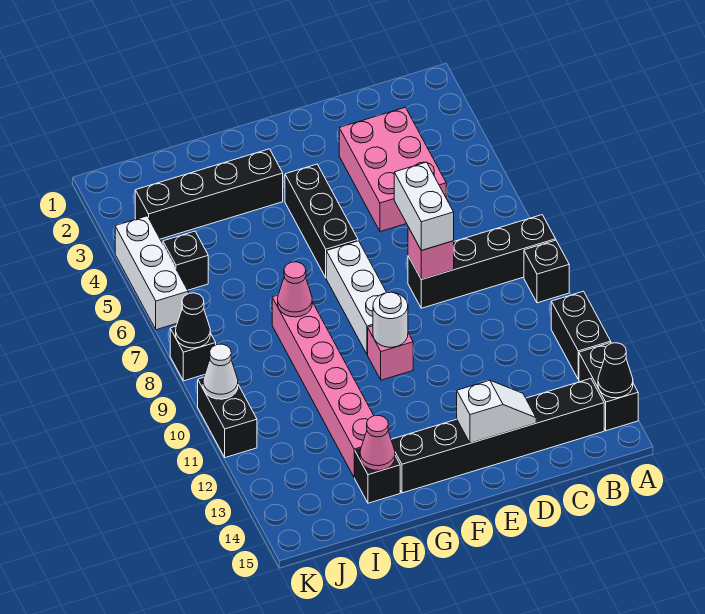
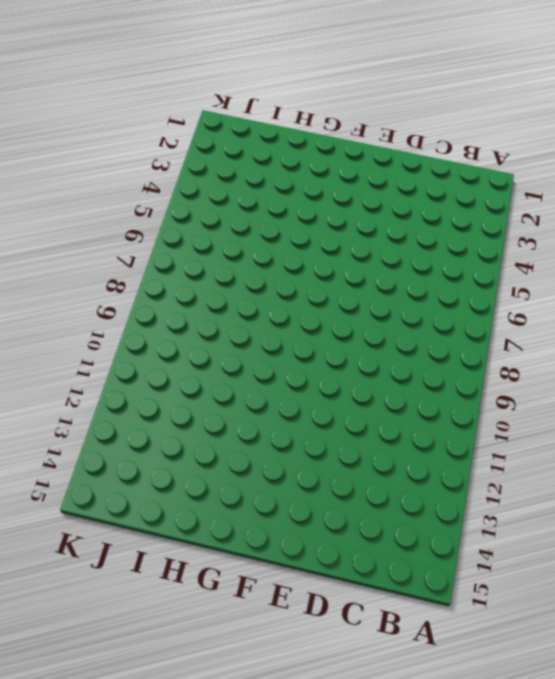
none -> black brick A8:D8 level 1
none -> black brick A9 level 1
none -> black brick A11:A12 level 1

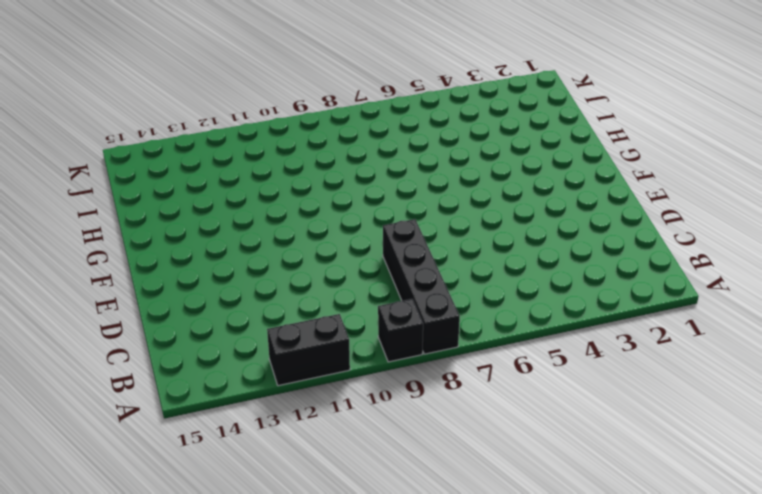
none -> black brick A13:A14 level 1
none -> black brick B14:G14 level 1
none -> pink brick C3:D5 level 1

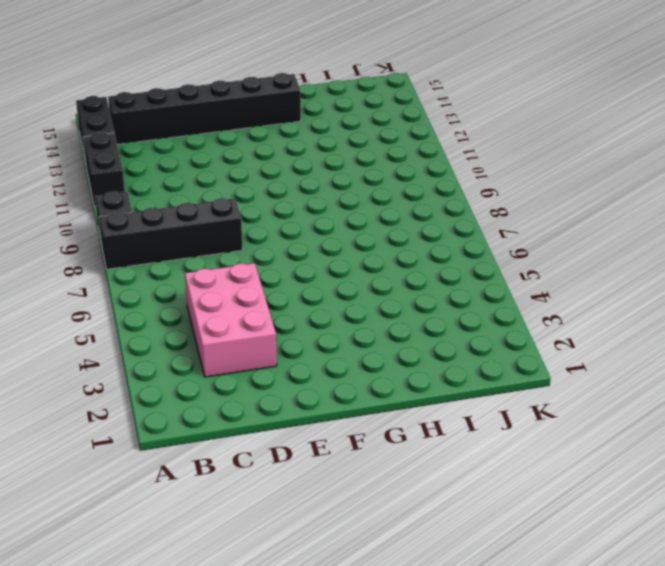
none -> black brick F4:F6 level 1
none -> white brick F7:F9 level 1
none -> pink brick F10 level 1

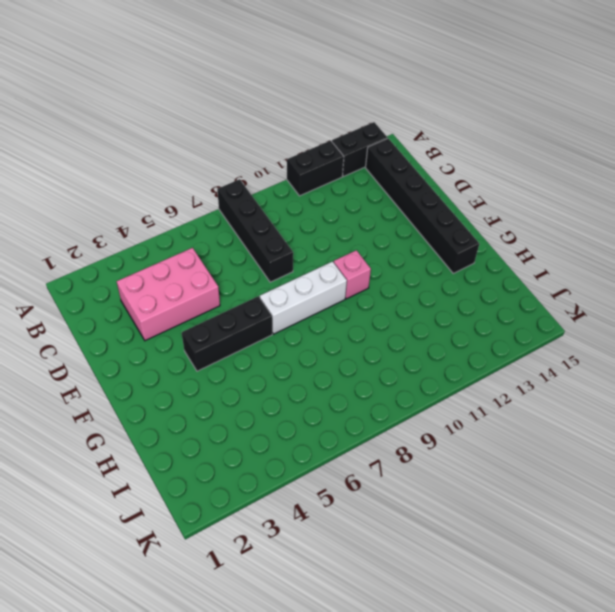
none -> black brick A9 level 1
none -> black brick G3:J3 level 1
none -> pink brick H8:H13 level 1

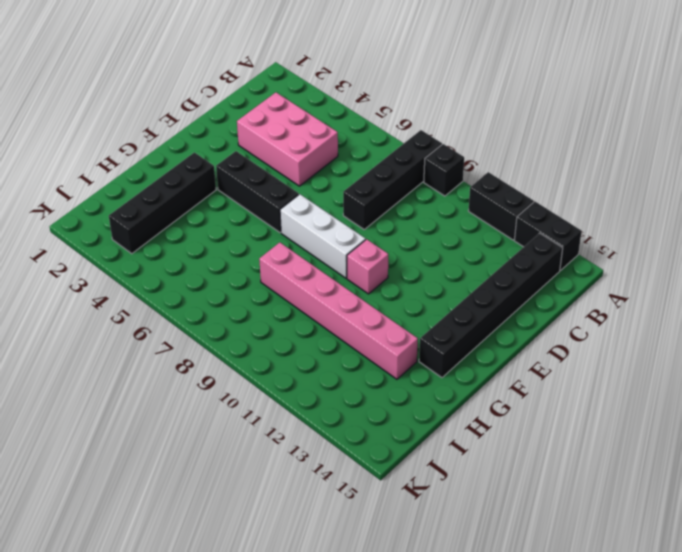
none -> black brick H14 level 1
none -> black brick J5 level 1
none -> white brick K4:K6 level 1

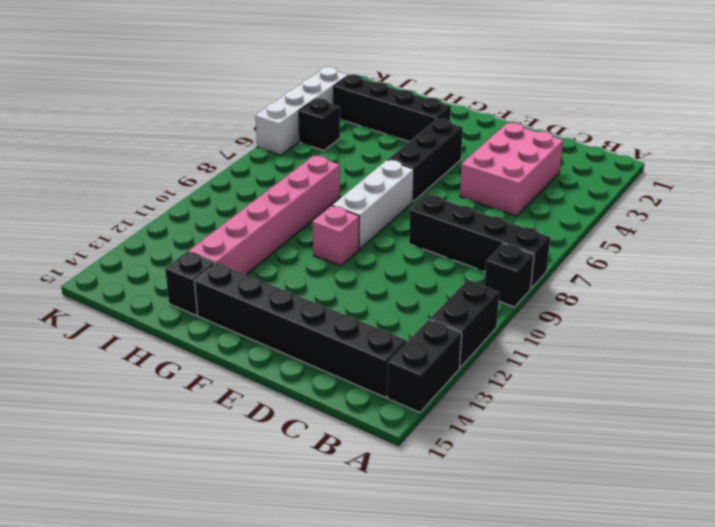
white brick K3:K6 level 1 -> white brick K4:K6 level 1
none -> black brick K8 level 1
none -> black brick K10:K11 level 1
none -> black cone A14 level 2

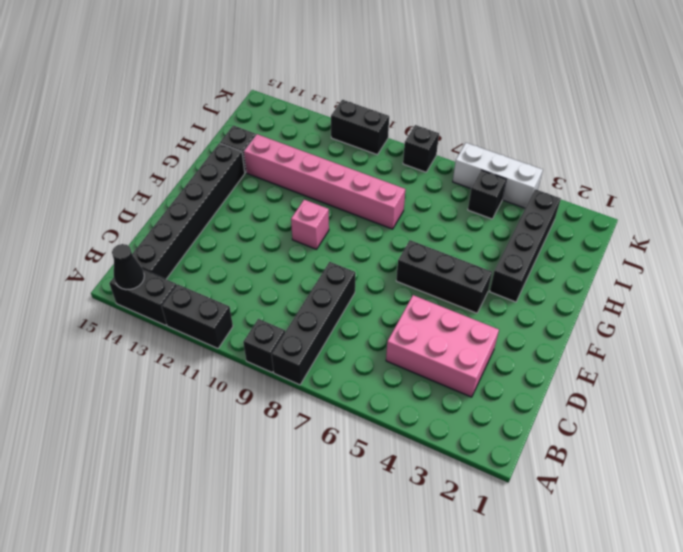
none -> white brick F7:F9 level 1
none -> pink brick D8 level 2
none -> white slope D14:E14 level 2 top E

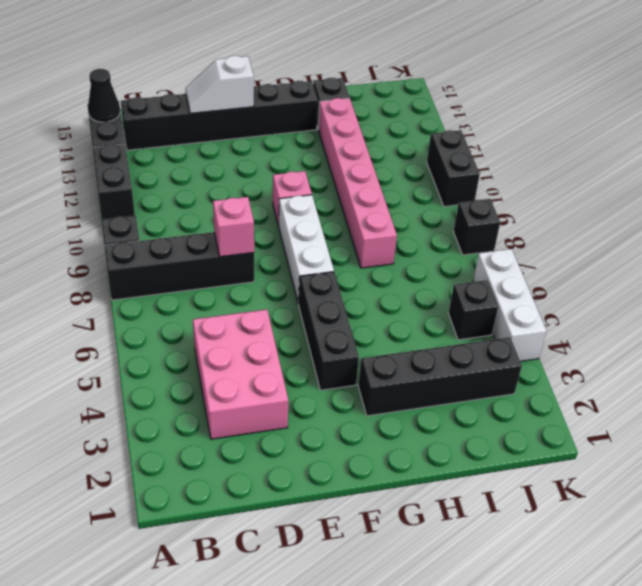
none -> white round brick F10 level 2
none -> pink cone H8 level 2
none -> pink cone H14 level 2

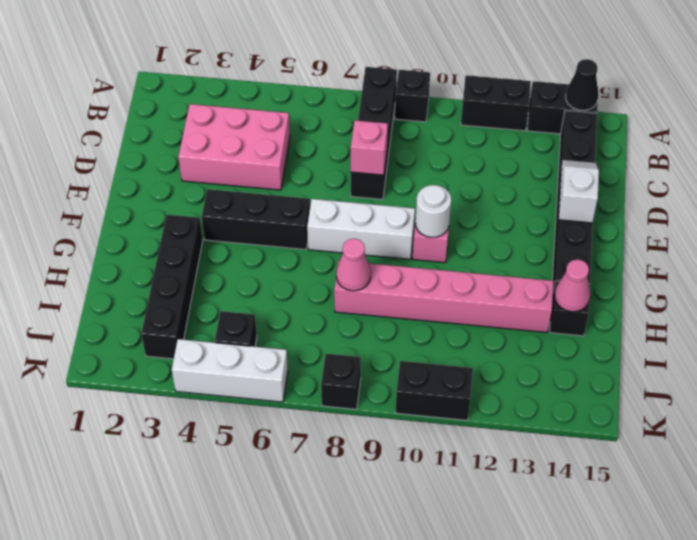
none -> black cone K8 level 2
none -> white cone K10 level 2
none -> white brick D7:D8 level 3

